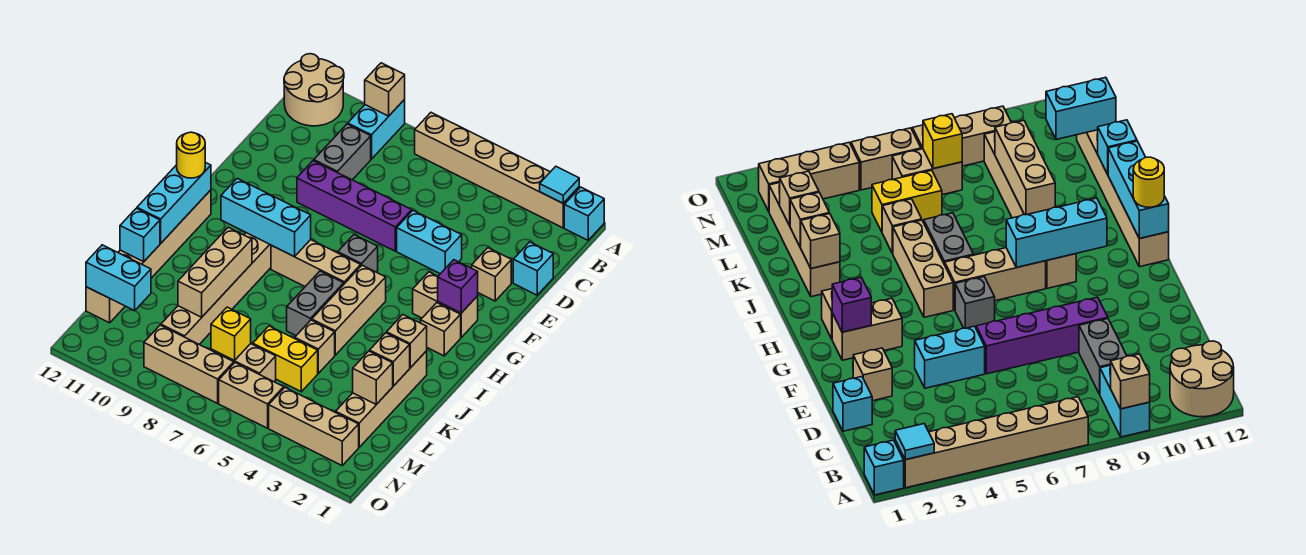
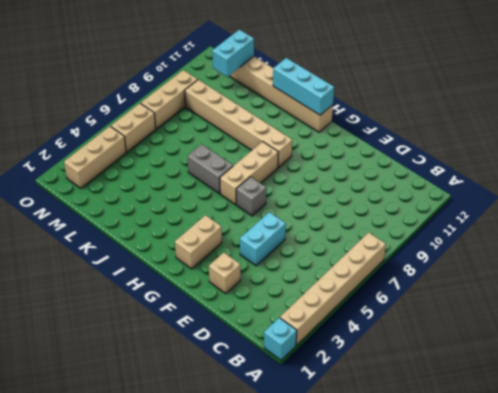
none -> cyan brick A9:B9 level 1
none -> tan round brick A11:B12 level 1
none -> grey brick C9:D9 level 1
none -> cyan brick D1 level 1

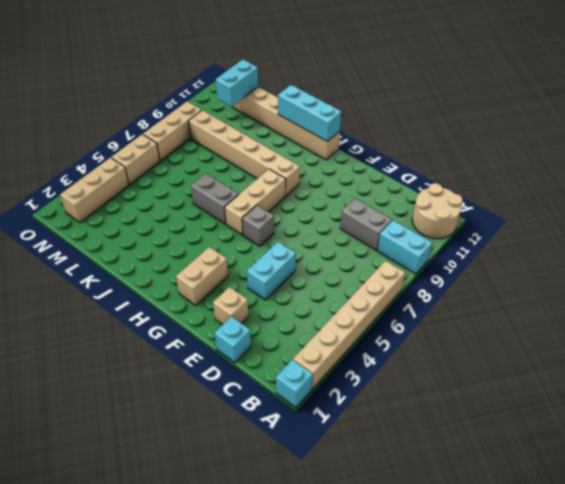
none -> purple brick E6:E9 level 1
none -> tan brick H2 level 1
none -> tan brick H5:J5 level 1
none -> tan brick J2:M2 level 1

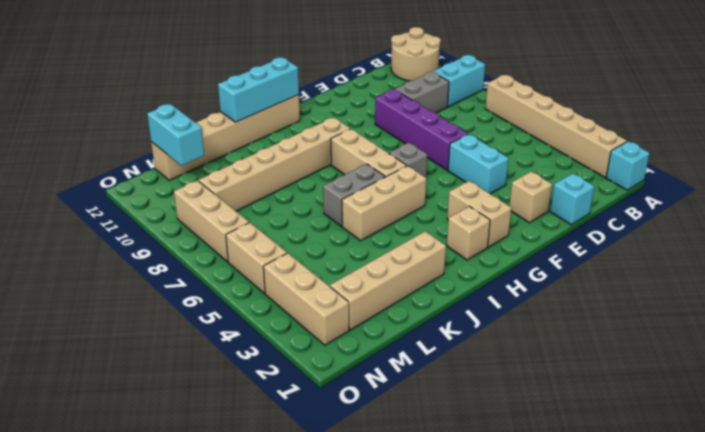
none -> tan brick K5 level 1
none -> yellow brick L5:L6 level 1
none -> tan brick M6:M7 level 1
none -> cyan tile A2 level 2

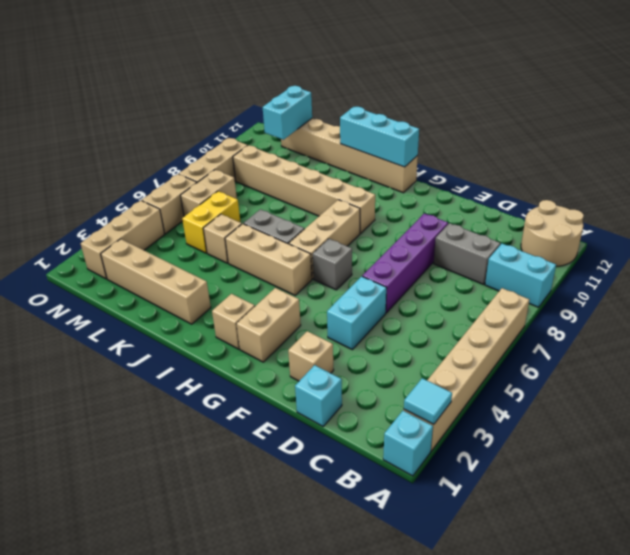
none -> tan brick A9 level 2
none -> purple brick G2 level 2
none -> cyan brick H8:H10 level 2
none -> tan brick J2 level 2

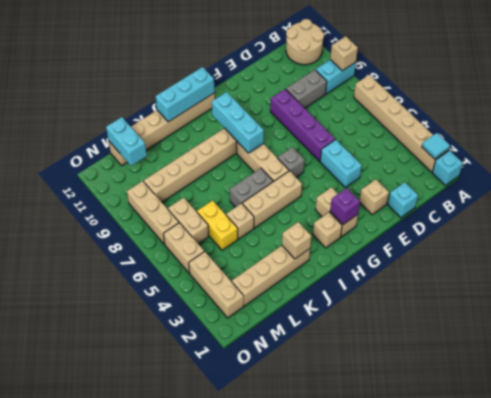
none -> tan brick J9:L9 level 2
none -> tan brick K2 level 2
none -> cyan brick K12 level 2
none -> tan brick L2 level 2

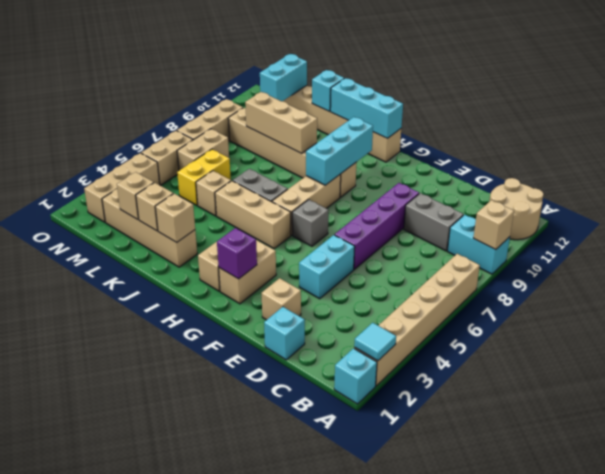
none -> yellow brick M7 level 2
none -> yellow round brick H12 level 3

